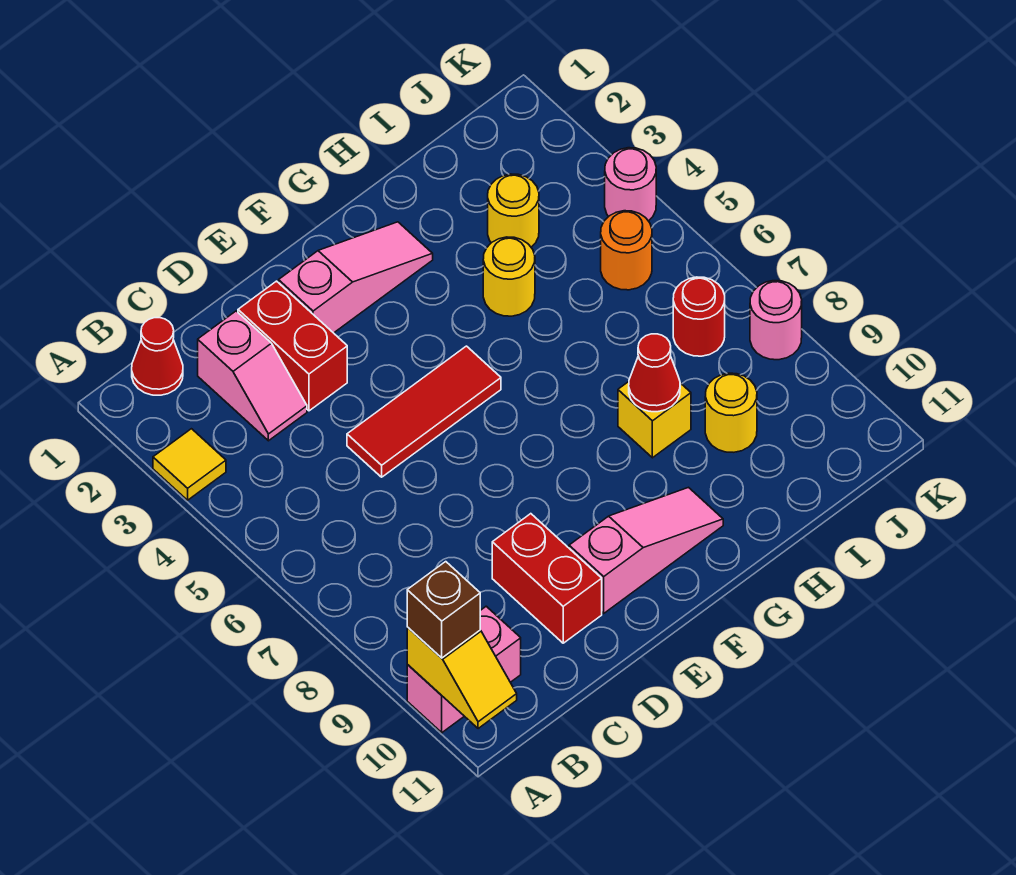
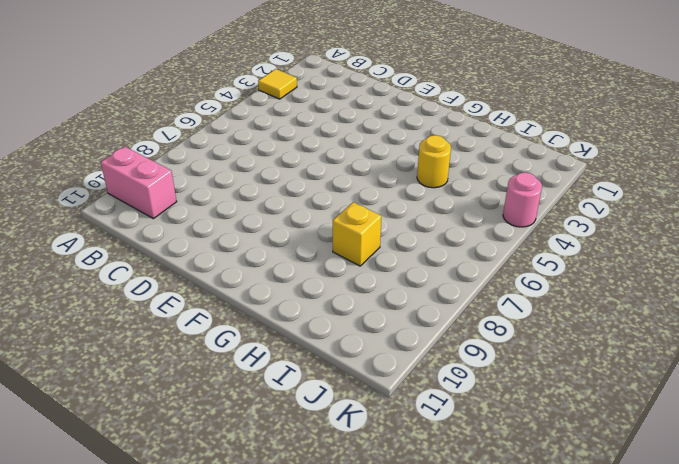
none -> red cone B1 level 1
none -> pink slope C2:C3 level 1 top 2
none -> red brick D2:D3 level 1

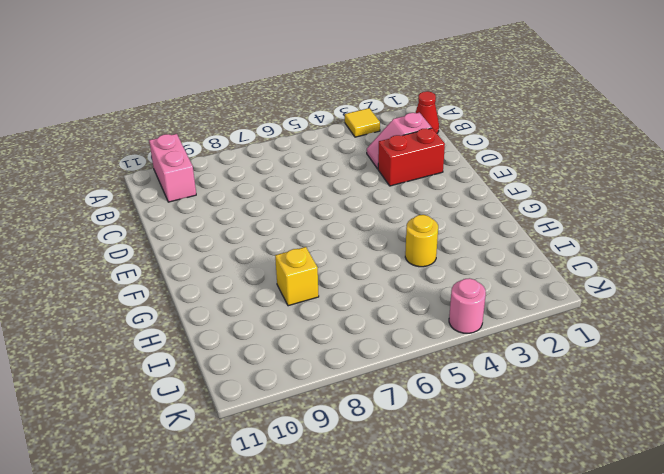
none -> red tile D5:F5 level 1
none -> red brick D9:D10 level 1
none -> pink slope E2:G2 level 1 top E

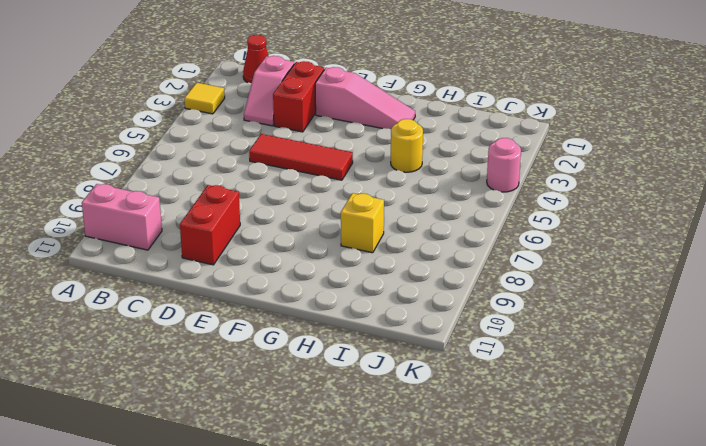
none -> pink slope E10:G10 level 1 top E
none -> yellow round brick I3 level 1
none -> yellow round brick I9 level 1

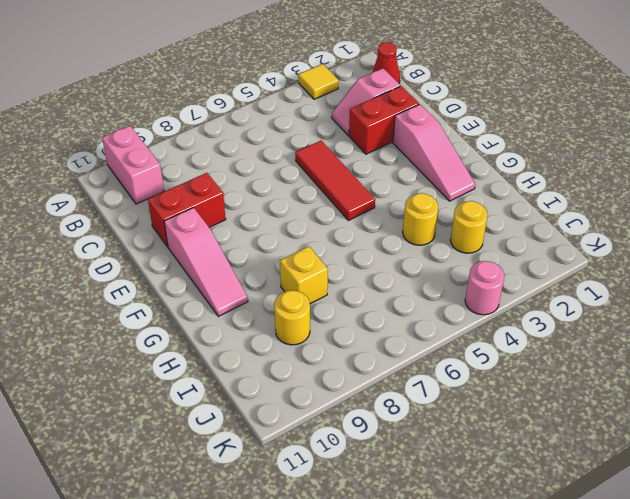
none -> orange round brick J5 level 1
none -> red round brick J7 level 1
none -> pink round brick K8 level 1

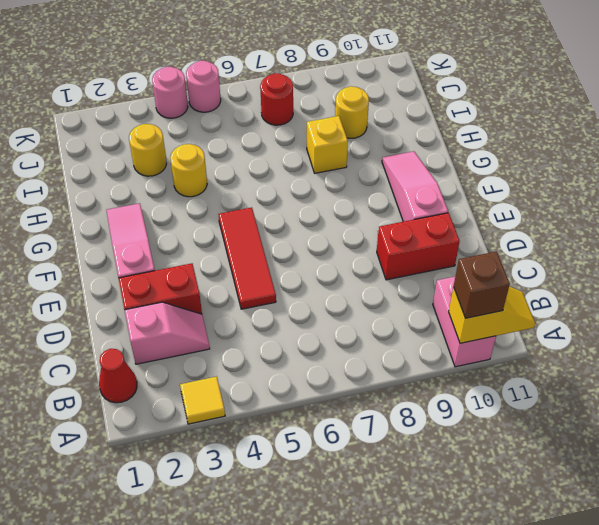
pink round brick K5 level 1 -> pink round brick K8 level 1
none -> orange round brick J5 level 1
none -> red cone H8 level 2

